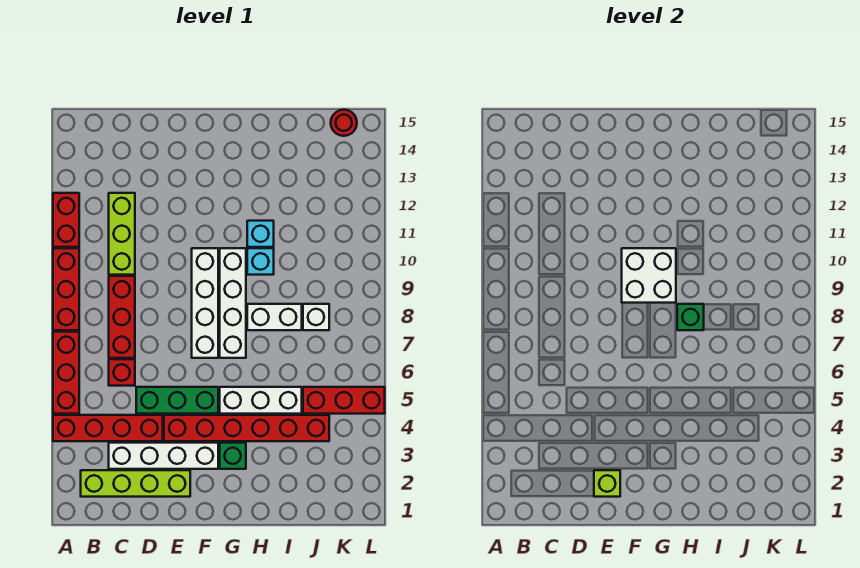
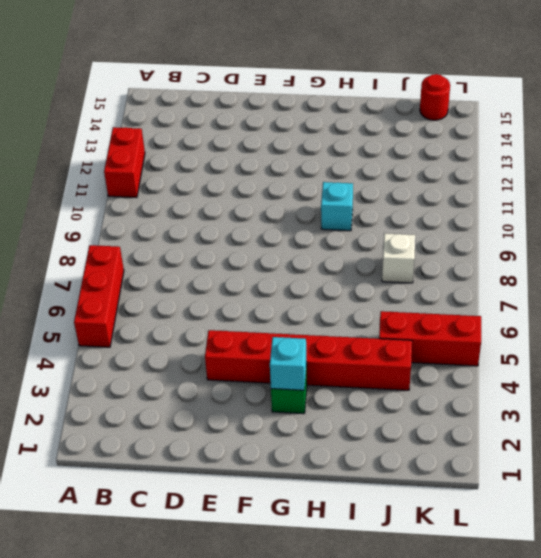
cyan brick G3 level 2 -> cyan brick H11 level 1
none -> red brick A4:D4 level 1
none -> red brick A8:A10 level 1
none -> lime brick B2:E2 level 1

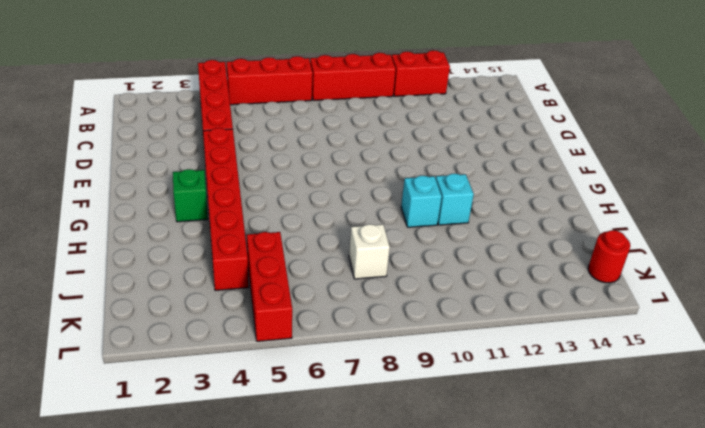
none -> lime brick B2:E2 level 1
none -> white brick C3:F3 level 1
none -> red brick C6 level 1

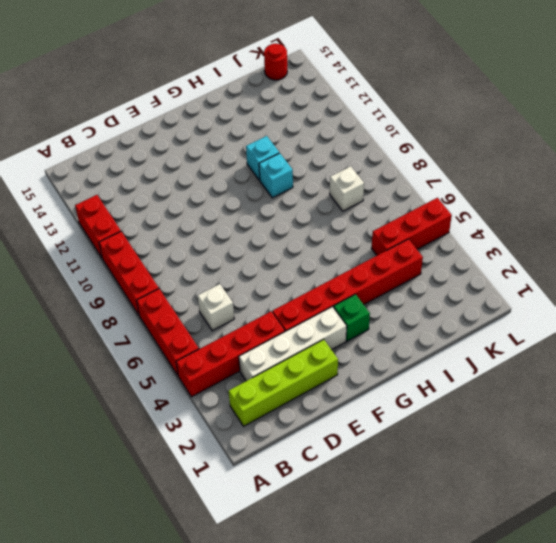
white brick C6 level 1 -> red brick C6 level 1
none -> red brick C7:C9 level 1
none -> lime brick C10:C12 level 1
none -> green brick D5:F5 level 1

